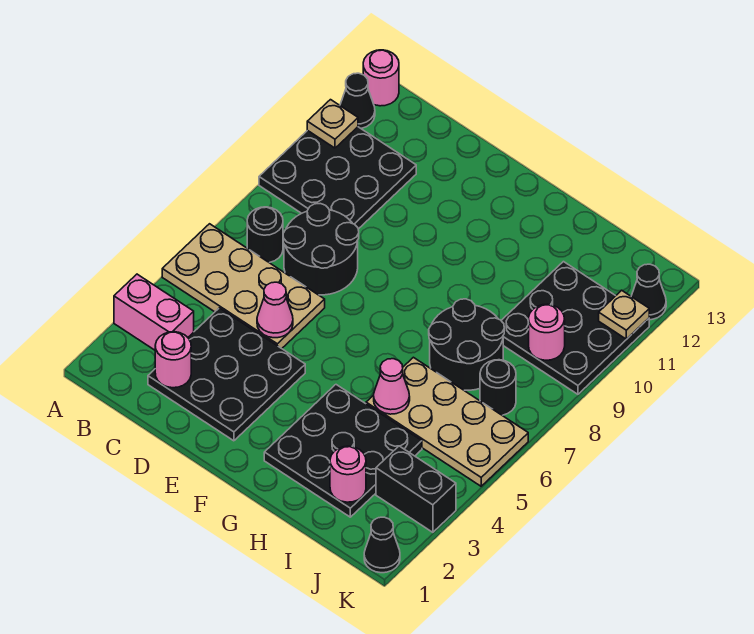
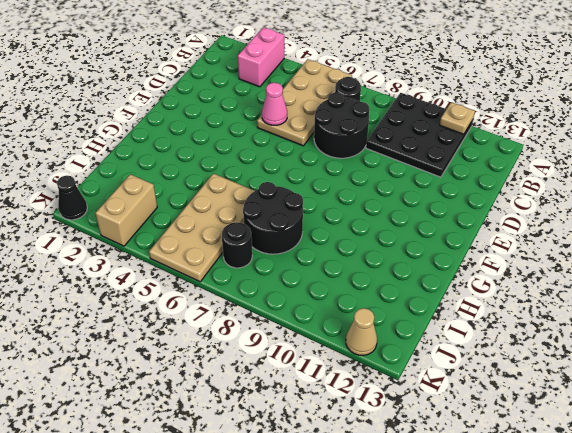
tan brick J3:K3 level 1 -> black brick J3:K3 level 1
tan cone K12 level 1 -> black cone K12 level 1
none -> black cone A12 level 1
none -> pink round brick A13 level 1
none -> black plate C2:E4 level 1

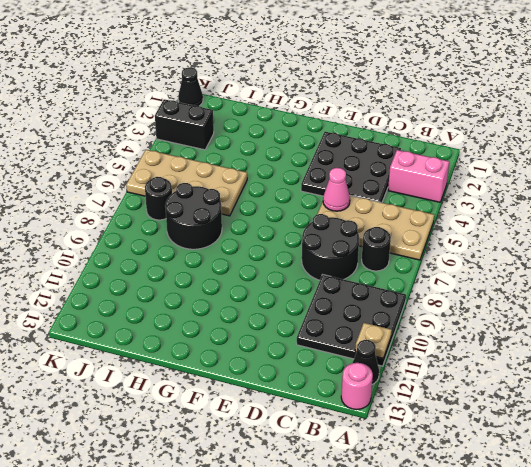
none -> black plate G2:I4 level 1
none -> black plate I9:K11 level 1
none -> black cone K12 level 1

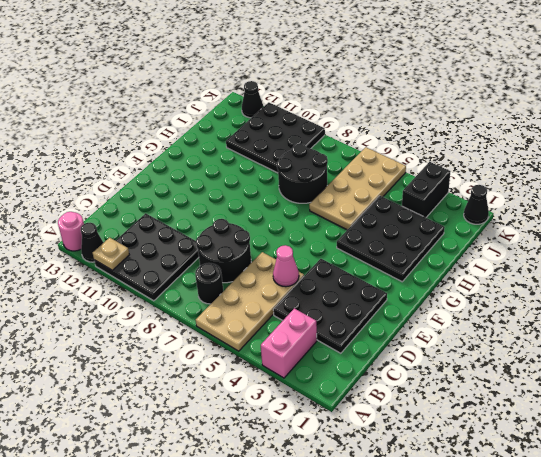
none -> black round brick J7 level 1
none -> pink round brick C2 level 2
none -> pink cone H5 level 2

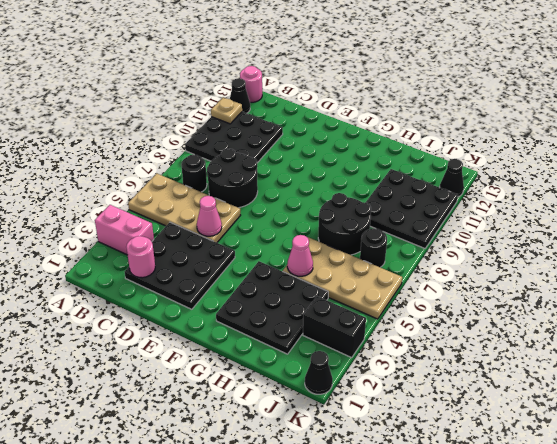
none -> pink round brick I2 level 2
none -> pink round brick J9 level 2
none -> tan plate K11 level 2

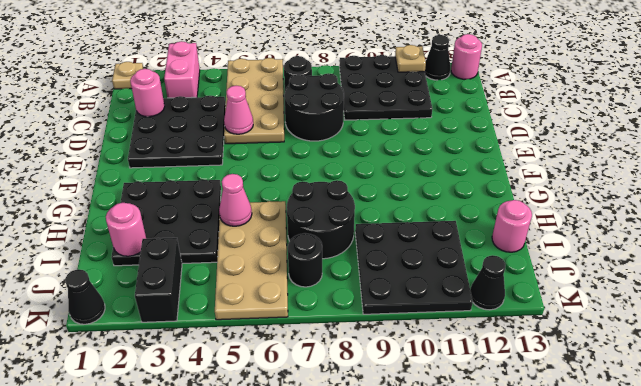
tan plate A1 level 1 -> tan plate K11 level 2
pink round brick I13 level 1 -> pink round brick J9 level 2

